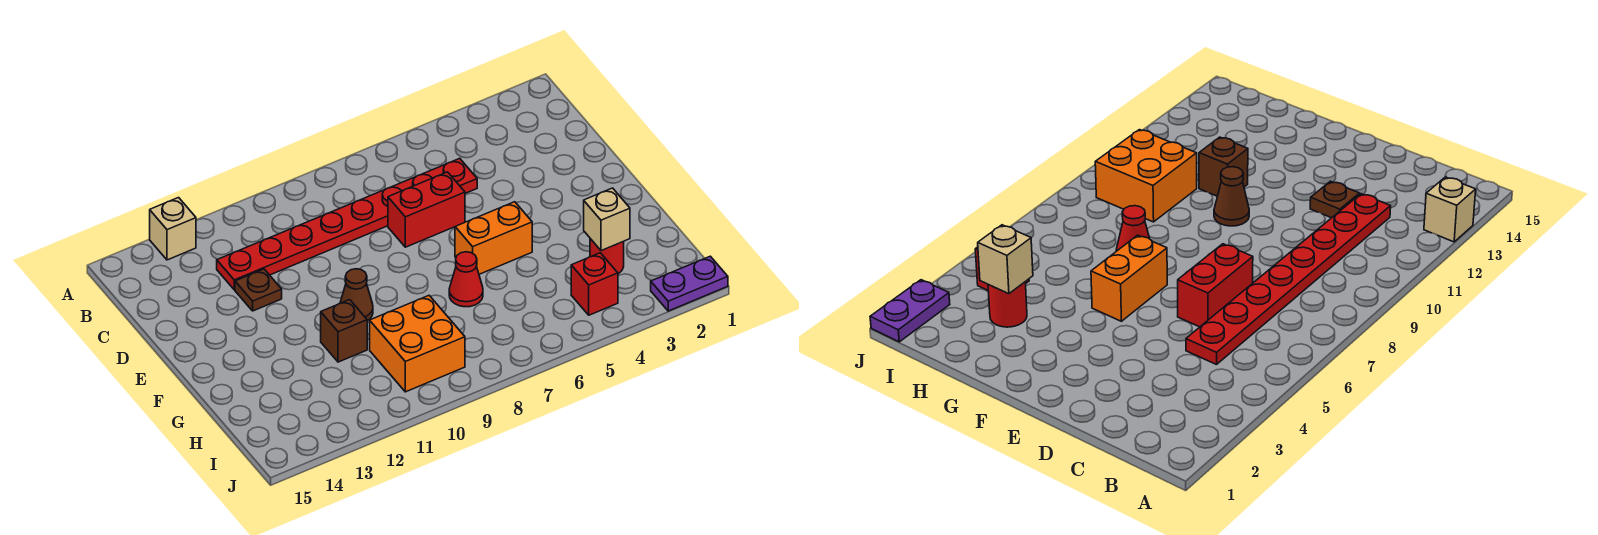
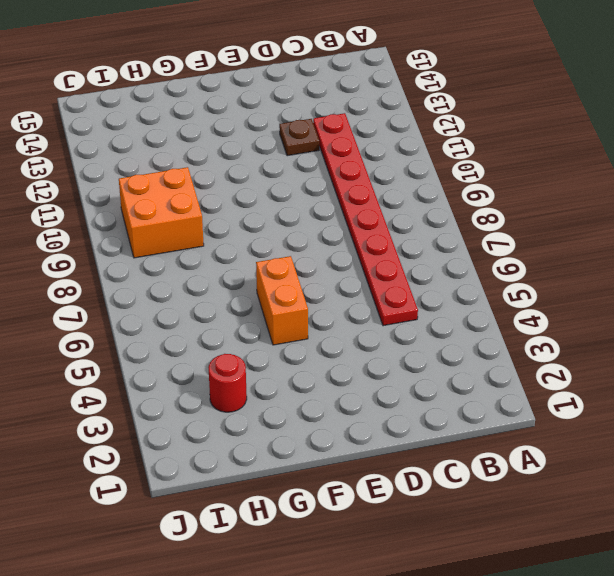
none -> tan brick A13 level 1
none -> red brick D6:D7 level 1
none -> brown cone F10 level 1

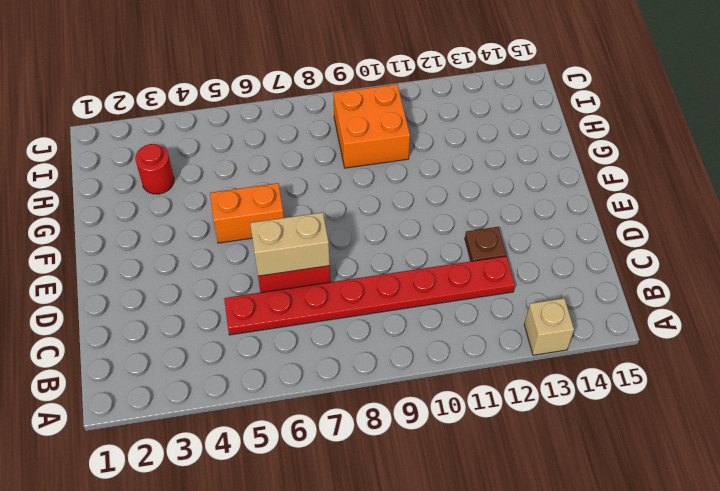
tan brick D6:D7 level 2 -> none
none -> brown cone F10 level 1
none -> red cone G7 level 1
none -> brown brick G11 level 1

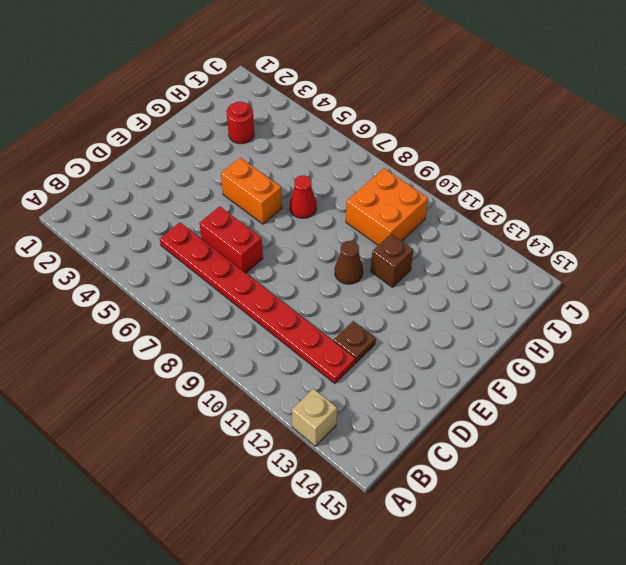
none -> red brick I4 level 1
none -> purple plate J1:J2 level 1
none -> tan brick H3 level 2

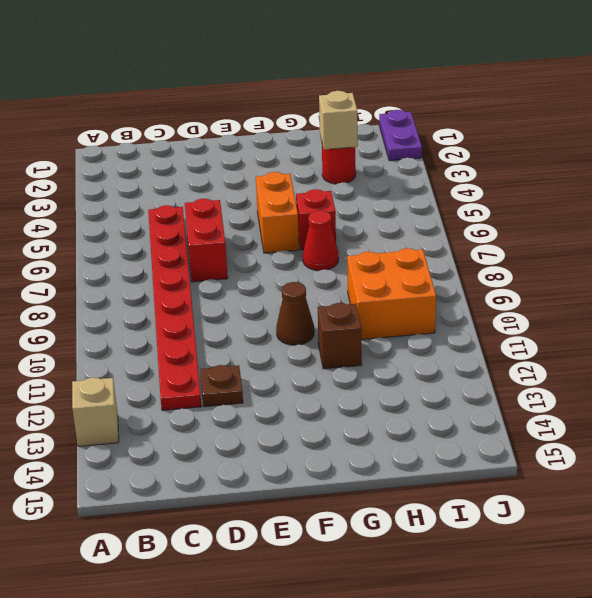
red brick G6 level 1 -> red brick I4 level 1

